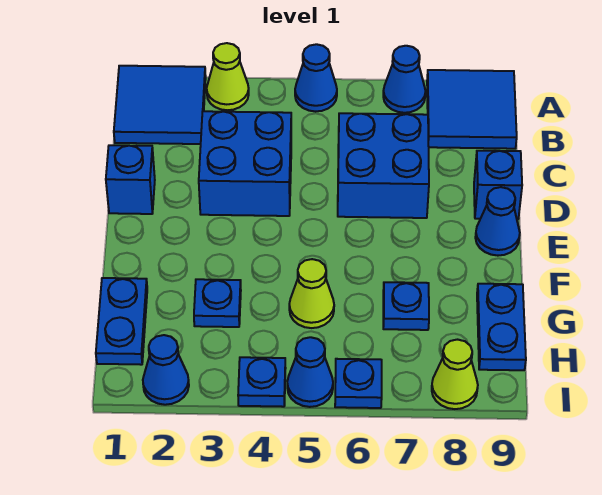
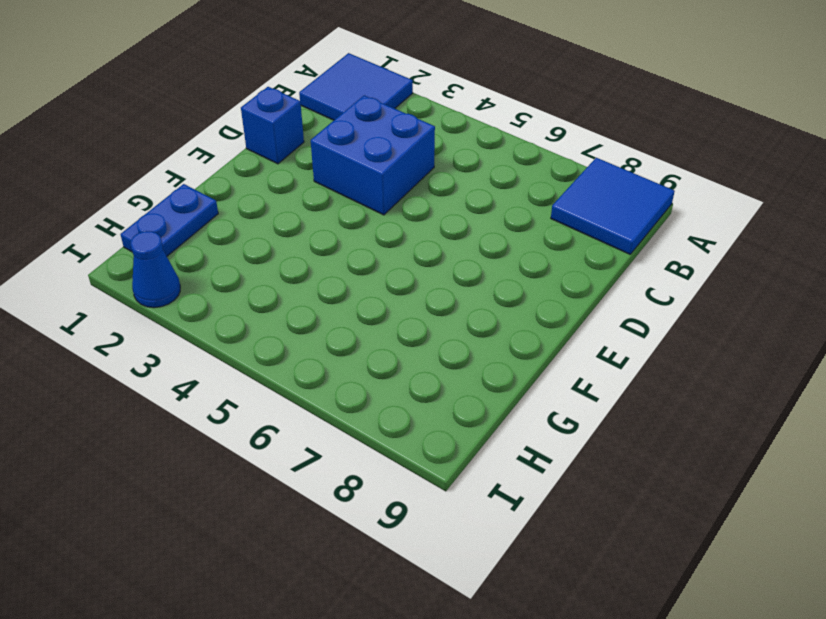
none -> lime cone A3 level 1
none -> blue cone A5 level 1
none -> blue cone A7 level 1

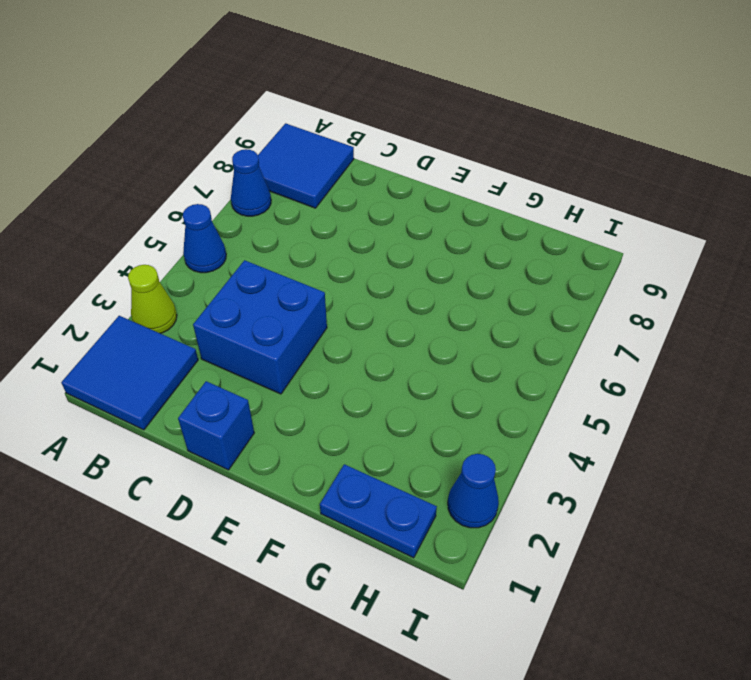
none -> blue brick C6:D7 level 1
none -> blue brick D9 level 1
none -> blue cone E9 level 1

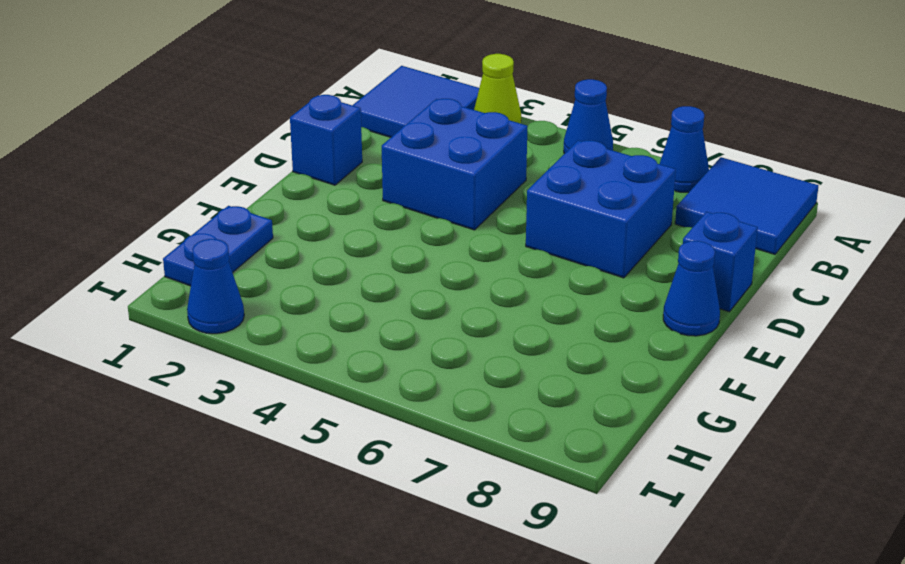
none -> blue plate G3 level 1
none -> lime cone G5 level 1
none -> blue plate G7 level 1

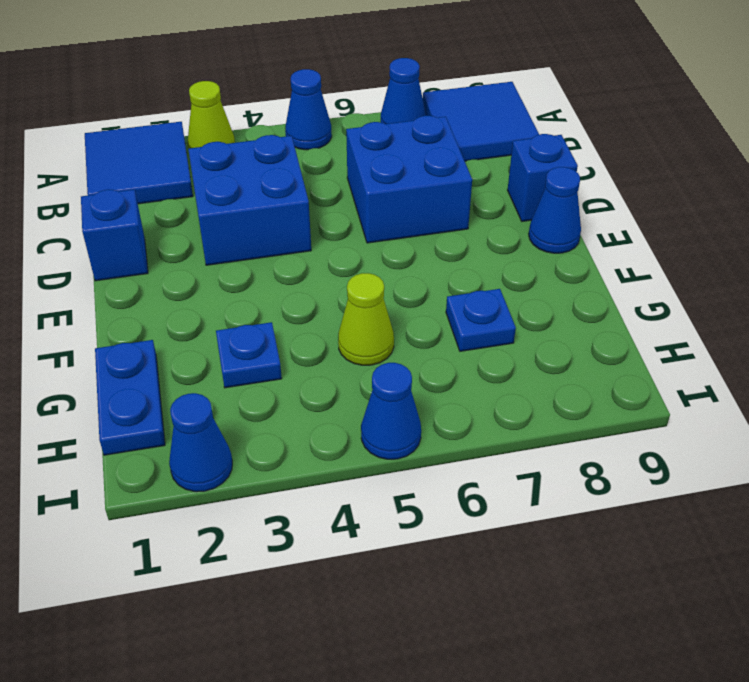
none -> blue plate G9:H9 level 1
none -> blue plate I4 level 1
none -> blue plate I6 level 1

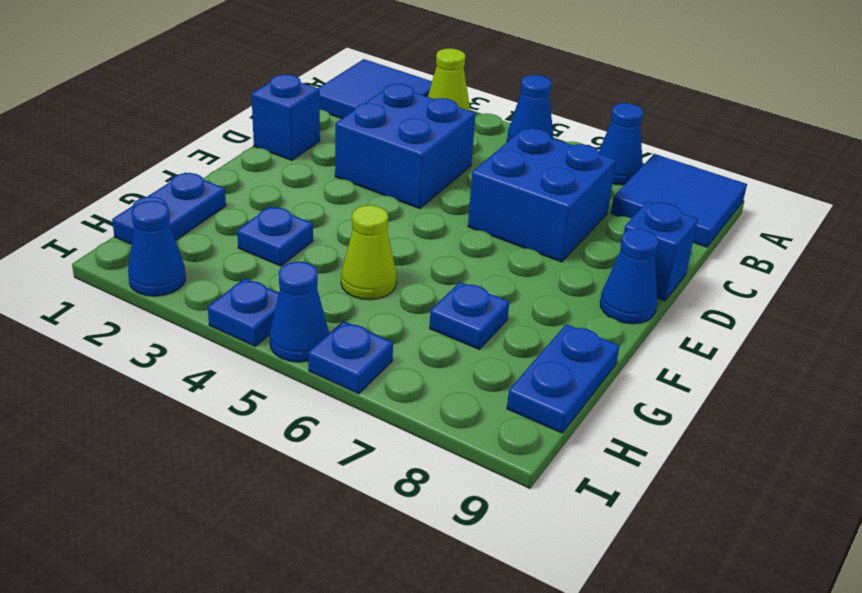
none -> lime cone I8 level 1

